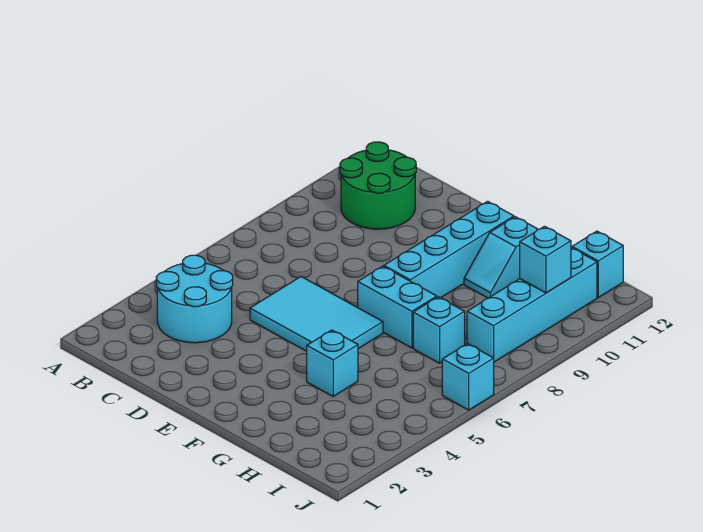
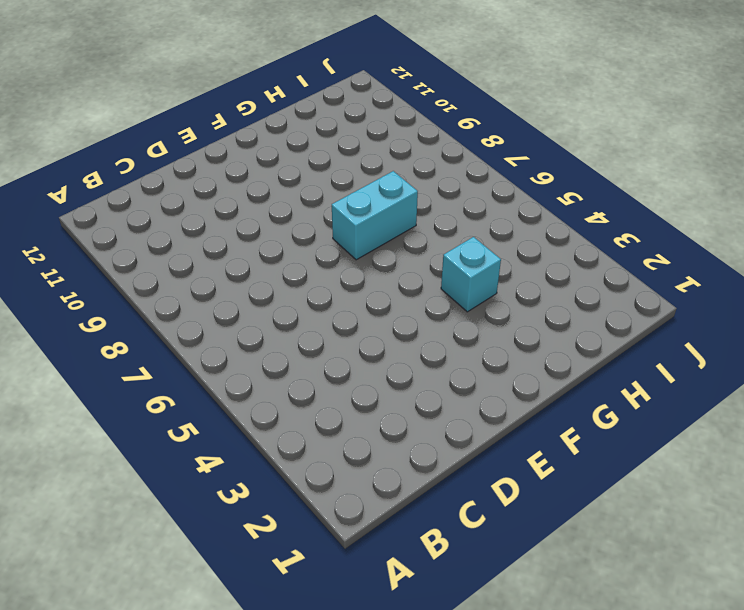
none -> cyan round brick B3:C4 level 1
none -> green round brick B10:C11 level 1
none -> cyan tile D5:F6 level 1

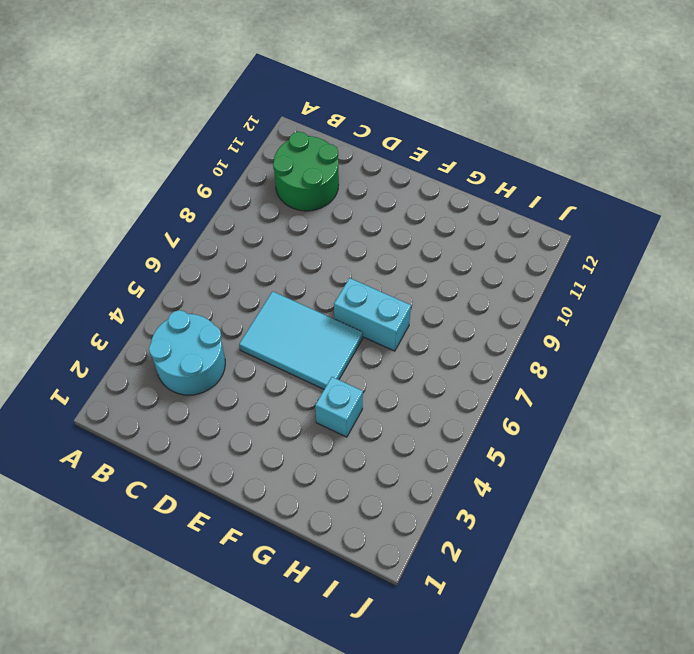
none -> cyan brick F8:F11 level 1
none -> cyan slope G10:G11 level 1 top 11
none -> cyan brick H7 level 1

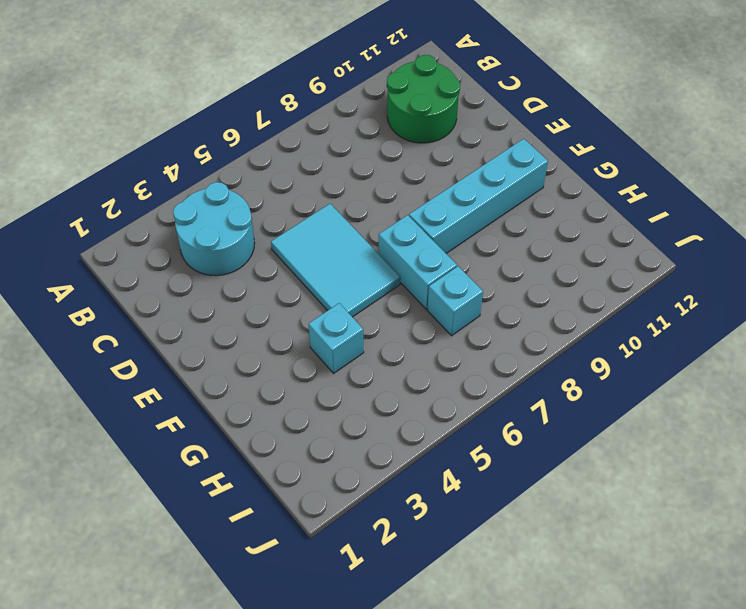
none -> cyan slope G10:G11 level 1 top 11
none -> cyan brick I8:I11 level 1
none -> cyan brick I12 level 1

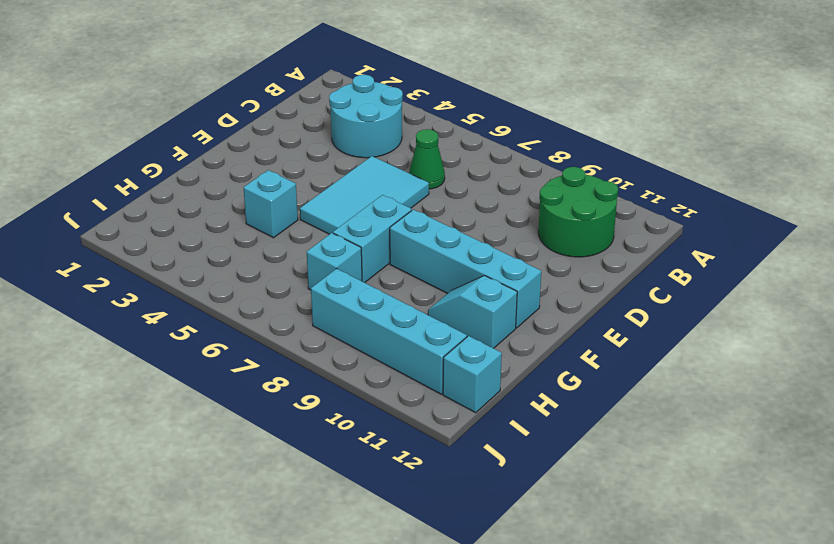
green cone C6 level 1 -> none
none -> cyan brick J6 level 1
none -> cyan brick I10 level 2

